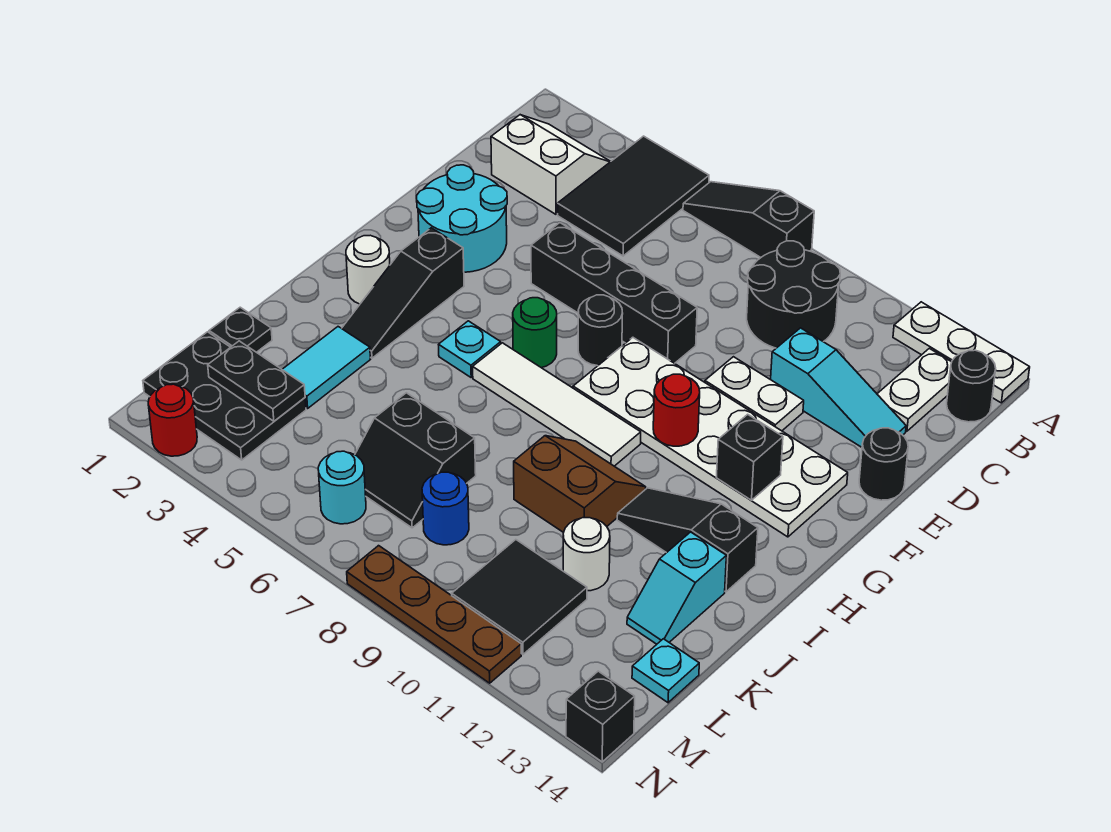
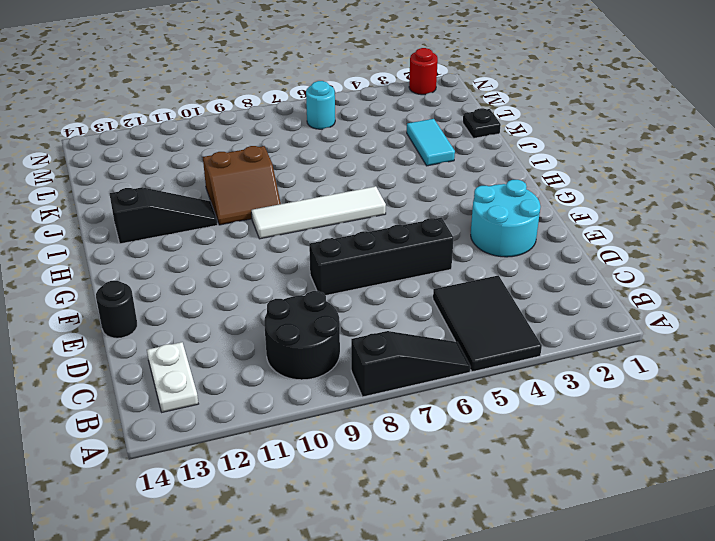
none -> white plate A12:A14 level 1
none -> white slope B2:C3 level 1 top C
none -> black round brick B14 level 1
none -> cyan slope D11:D13 level 1 top 11

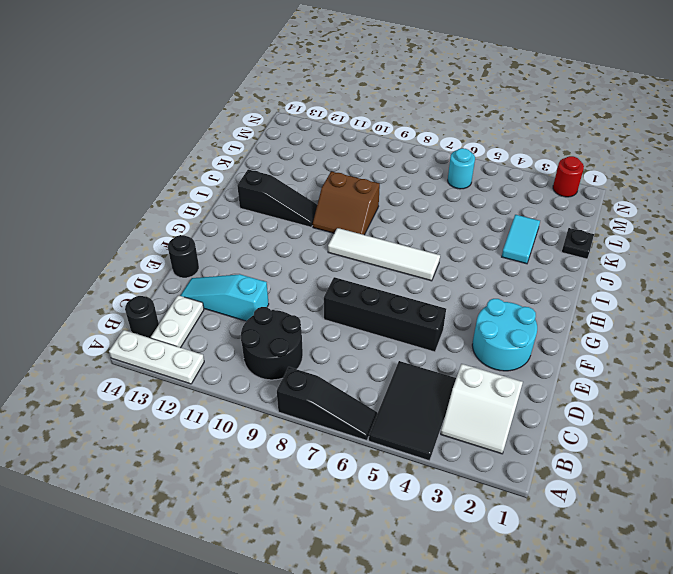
none -> white plate E10:E11 level 1
none -> black round brick F7 level 1
none -> white plate F8:G13 level 1
none -> black slope G3:I3 level 1 top G

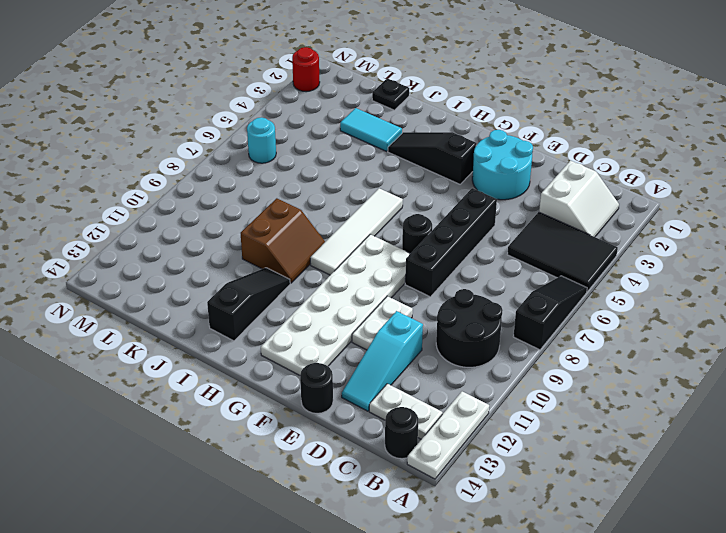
none -> green round brick G6 level 1
none -> white round brick H2 level 1
none -> cyan plate H5 level 1
none -> cyan slope J13:K13 level 1 top J

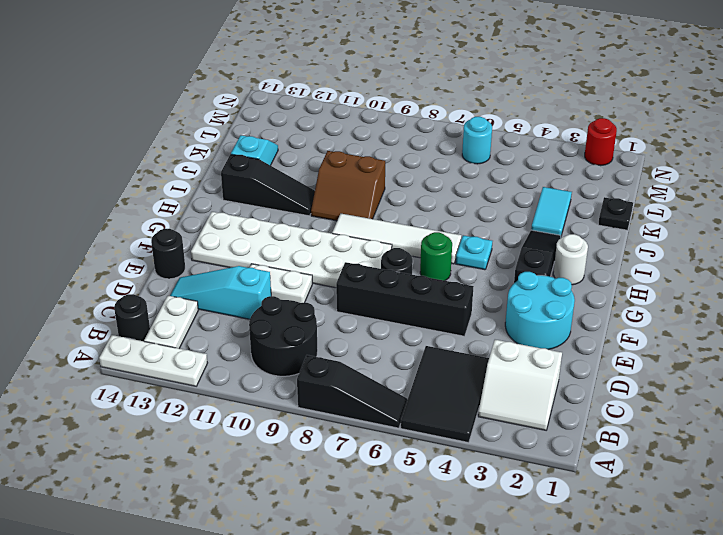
none -> black slope K6:L7 level 1 top K
none -> white round brick K11 level 1
none -> black plate L1:M3 level 1
none -> blue round brick L8 level 1

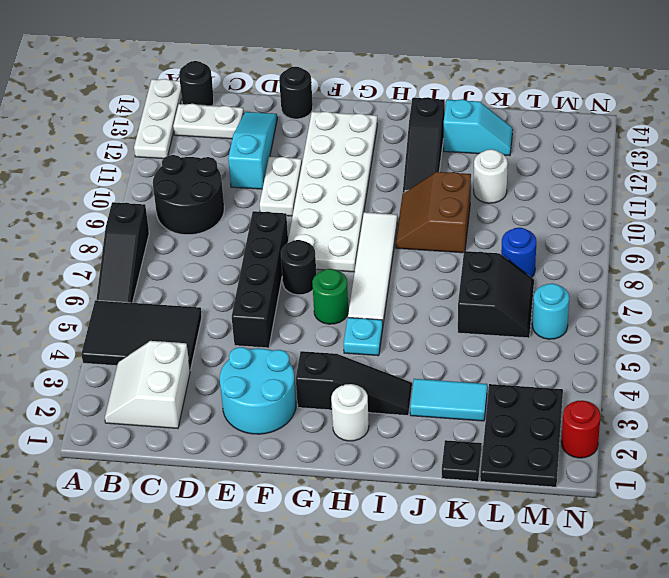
none -> black tile L10:M11 level 1
none -> cyan plate L14 level 1
none -> brown plate N8:N11 level 1
none -> black brick N14 level 1

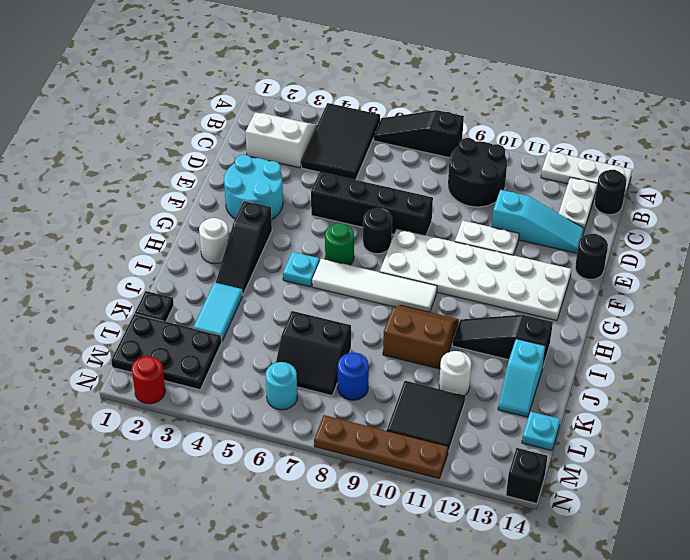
none -> red round brick G10 level 2
none -> black brick G12 level 2
none -> black plate L2:L3 level 2

